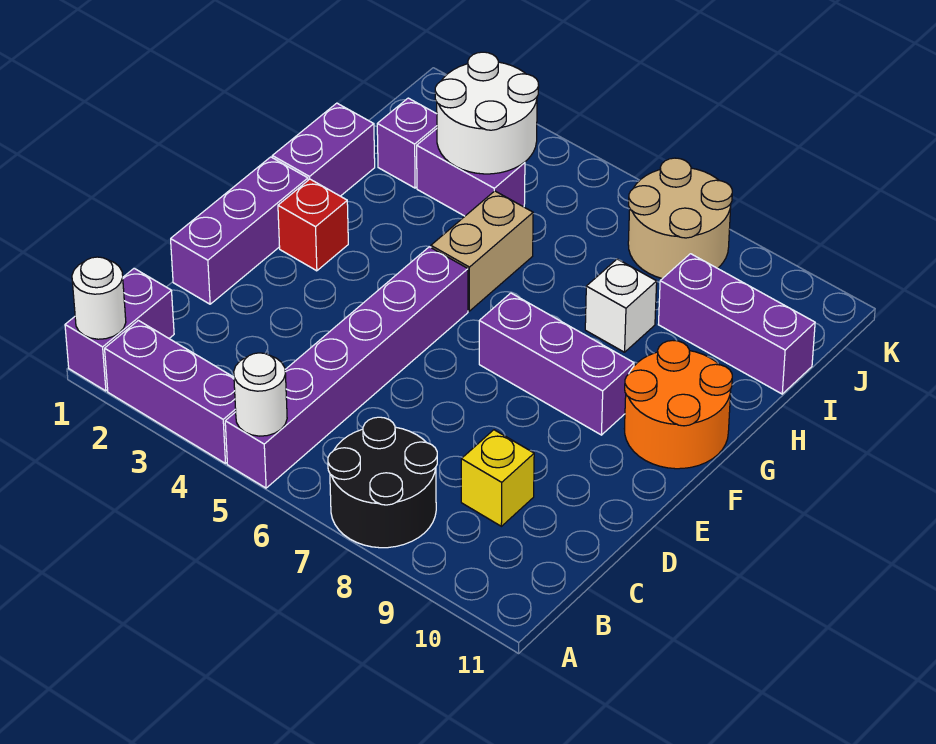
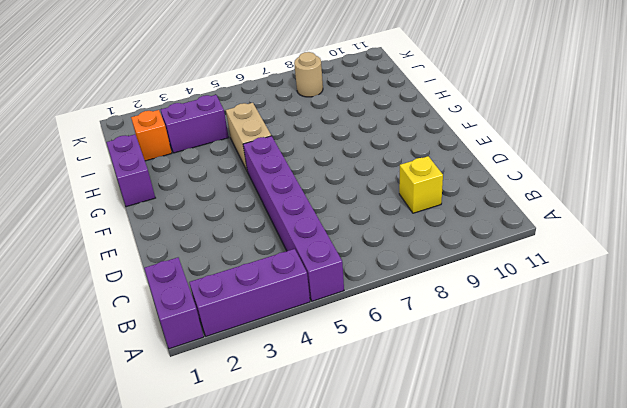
orange brick I2 level 1 -> purple brick I2 level 1
tan round brick J8 level 1 -> tan round brick J7:K8 level 1
none -> black round brick A7:B8 level 1
none -> purple brick D1:F1 level 1
none -> red brick F2 level 1

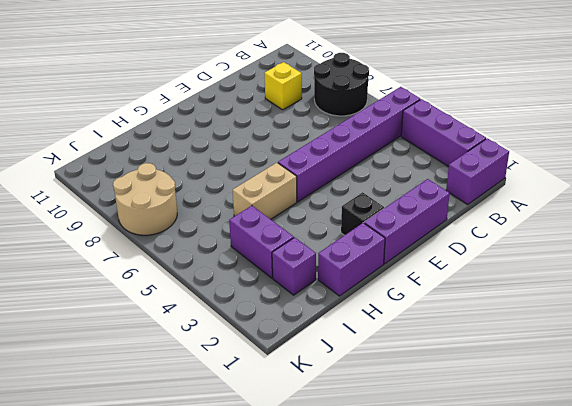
black brick F2 level 1 -> red brick F2 level 1
none -> purple brick F7:F9 level 1
none -> orange round brick F10:G11 level 1
none -> white brick H8 level 1

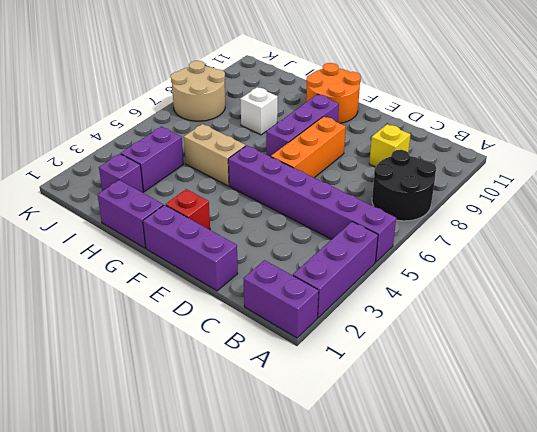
orange brick E6:E8 level 1 -> none
none -> purple brick I9:I11 level 1
none -> white round brick A1 level 2
none -> white round brick A5 level 2

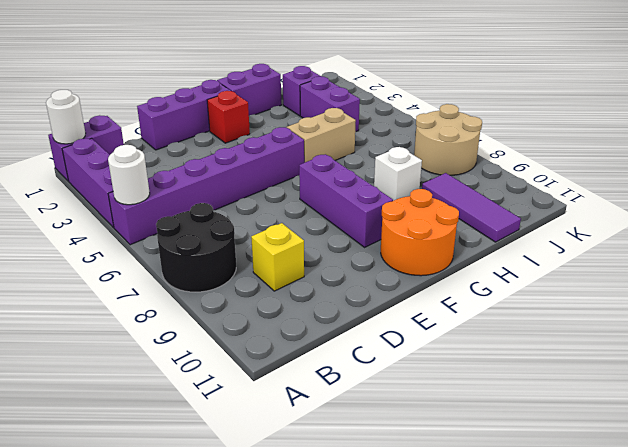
purple tile I9:I11 level 1 -> purple brick I9:I11 level 1
none -> white round brick I3:J4 level 2

